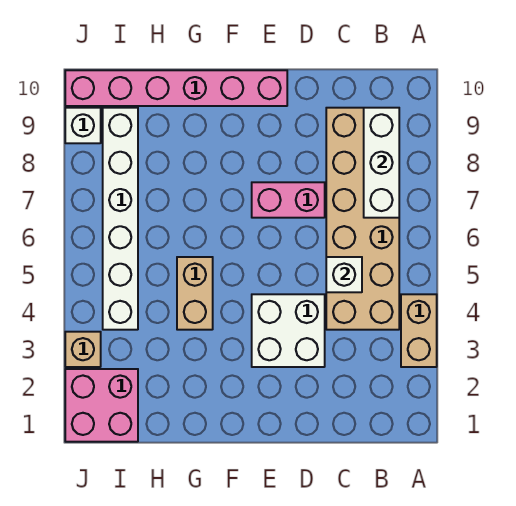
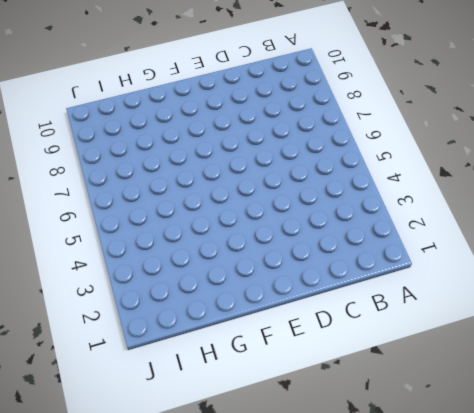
none -> tan brick A3:A4 level 1
none -> tan brick B4:C9 level 1
none -> white brick D3:E4 level 1

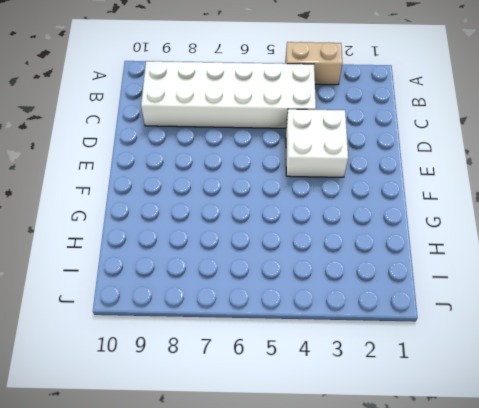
white brick B4:C9 level 1 -> tan brick B4:C9 level 1
none -> pink brick D7:E7 level 1
none -> pink brick E10:J10 level 1
none -> tan brick G4:G5 level 1

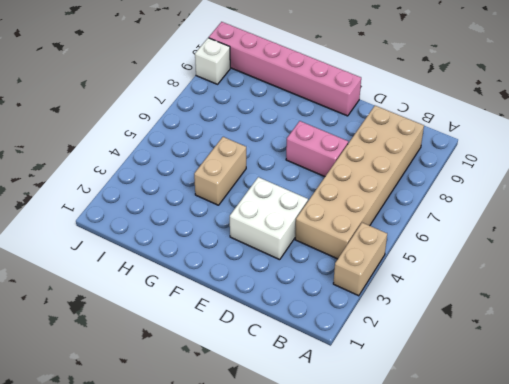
none -> pink brick I1:J2 level 1
none -> white brick I4:I9 level 1
none -> tan brick J3 level 1

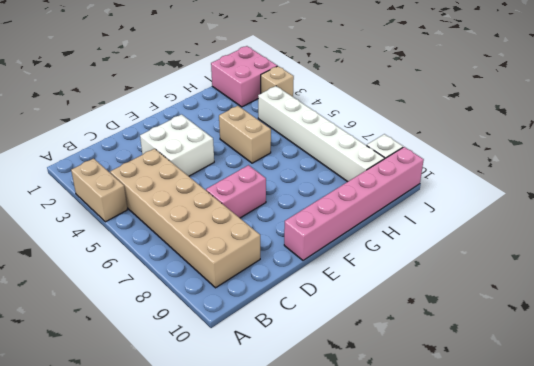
none -> white brick B7:B9 level 2
none -> white brick C5 level 2

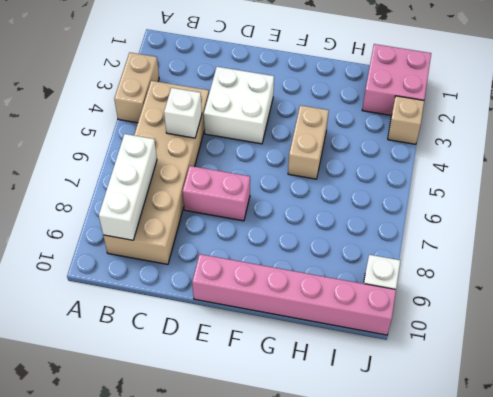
none -> white brick I4:I9 level 1

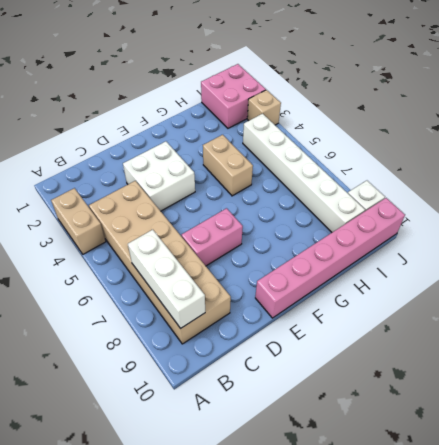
none -> white brick C5 level 2

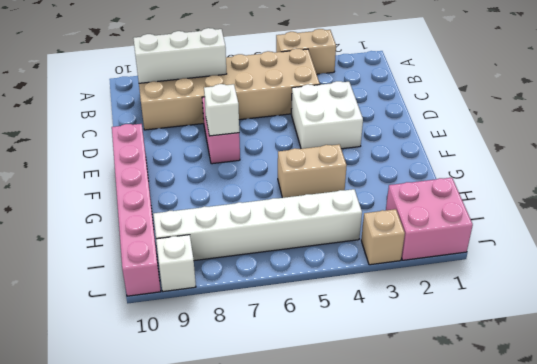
white brick E7 level 2 -> white brick C5 level 2

